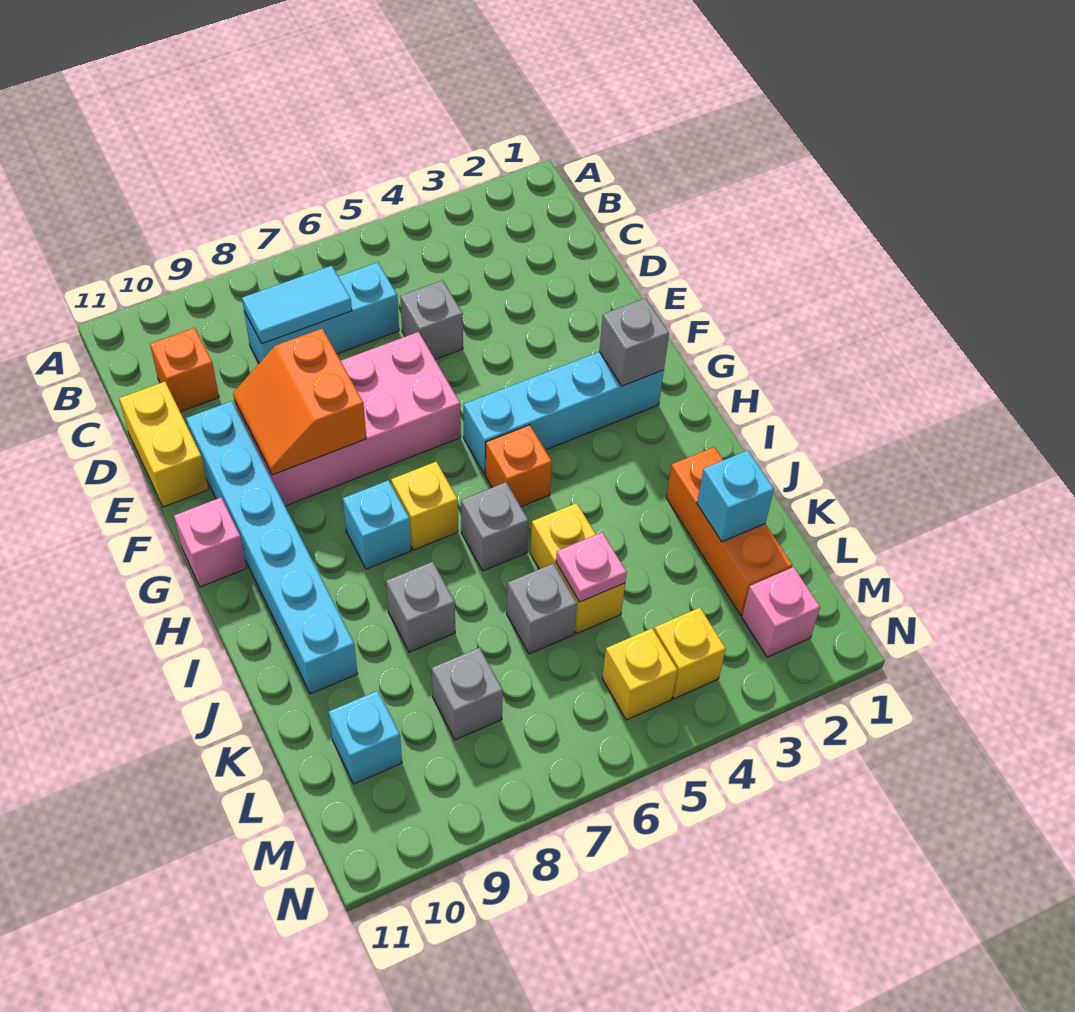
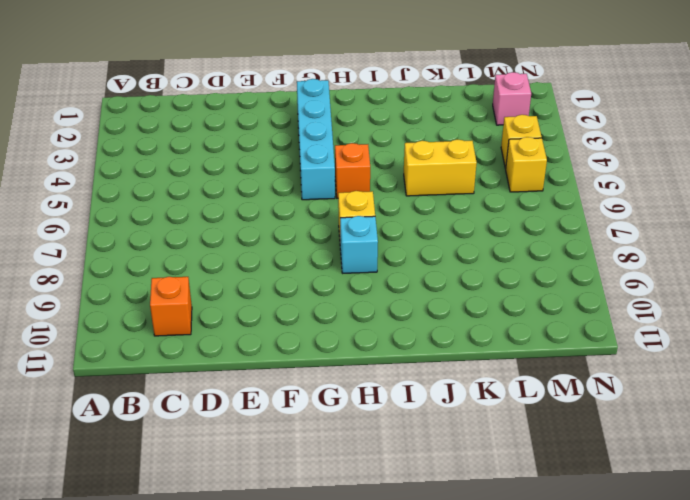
none -> cyan brick C6:C8 level 1
none -> grey brick D5 level 1
none -> yellow brick D11:E11 level 1

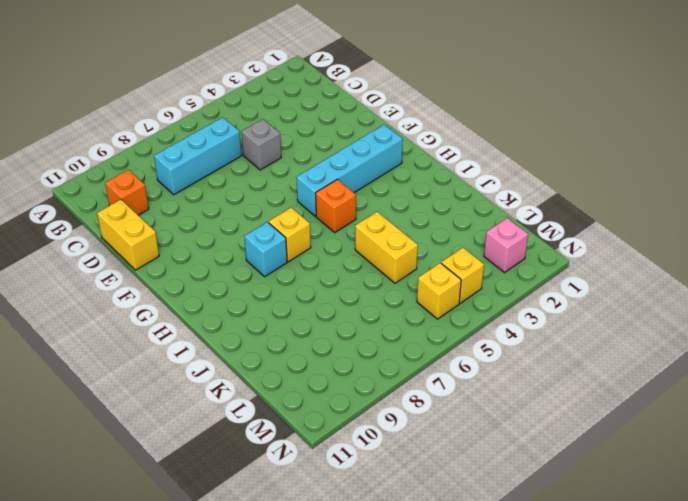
none -> pink brick E6:F9 level 1
none -> cyan brick E10:J10 level 1
none -> pink brick G11 level 1

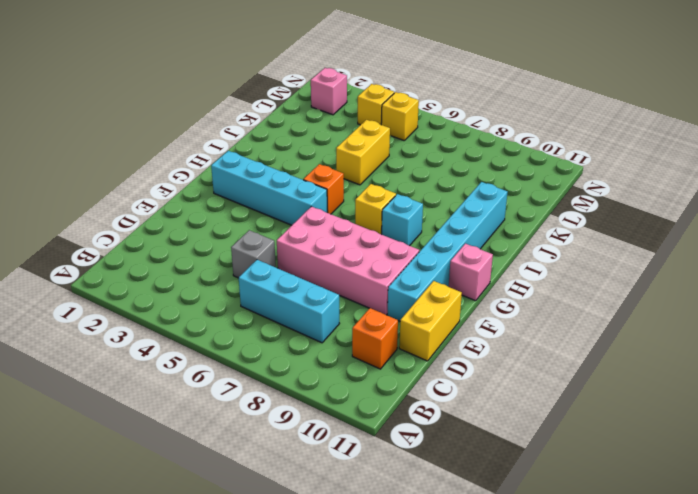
none -> grey brick I6 level 1
none -> orange brick J2:L2 level 1
none -> grey brick J8 level 1

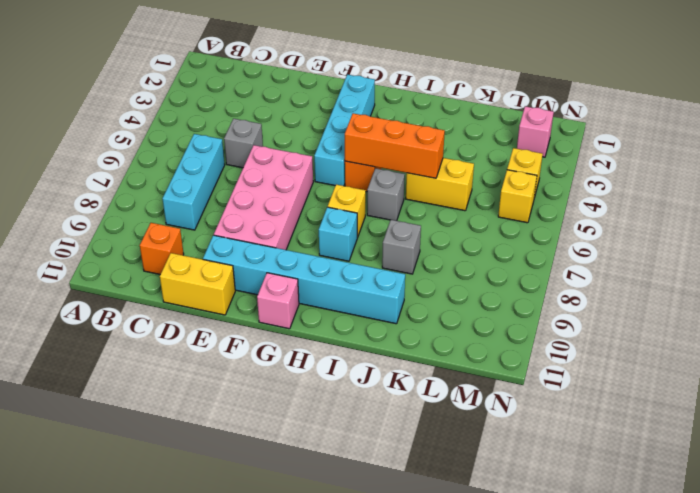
orange brick H5:J5 level 2 -> orange brick J2:L2 level 1
none -> grey brick K6 level 1
none -> grey brick L8 level 1
none -> cyan brick L10 level 1

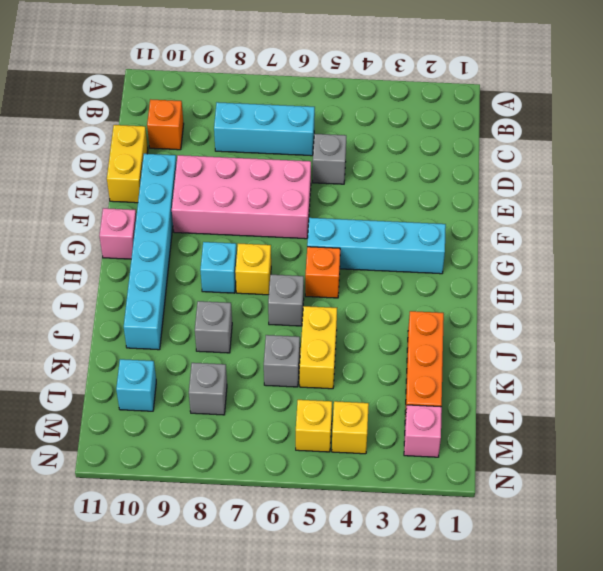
none -> cyan tile C7:C8 level 2
none -> orange slope E8:F9 level 2 top 8
none -> grey brick G2 level 2

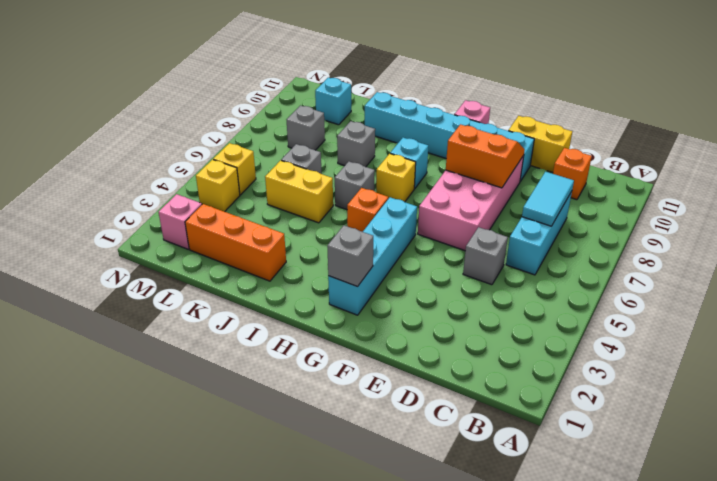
none -> cyan brick K2 level 2
none -> pink plate K5 level 2

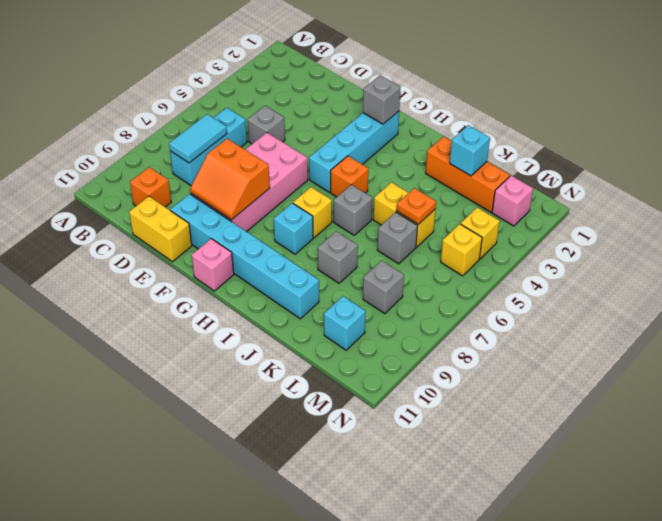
orange plate K5 level 2 -> pink plate K5 level 2

